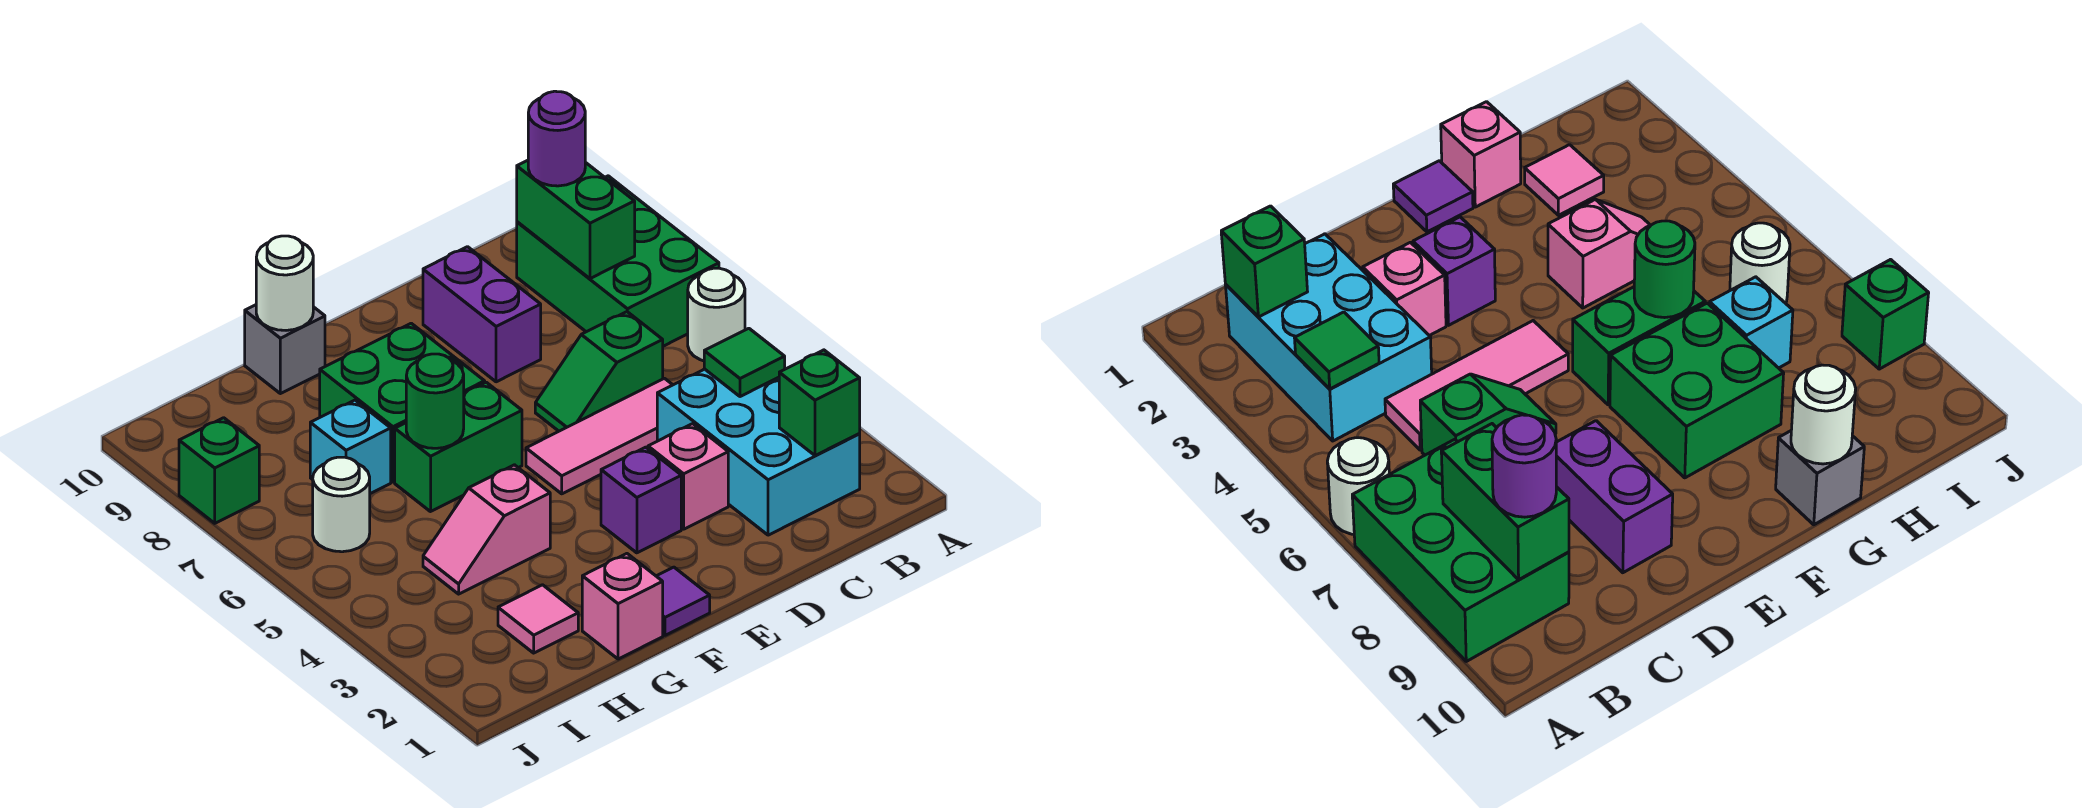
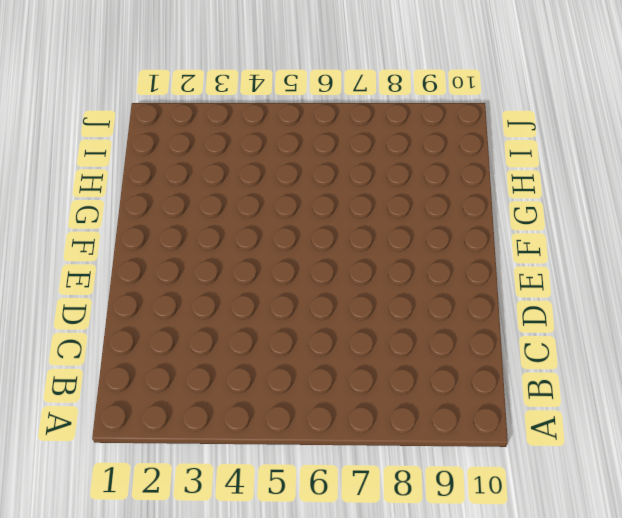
none -> white round brick A6 level 1
none -> green brick A7:B9 level 1
none -> cyan brick B2:C4 level 1

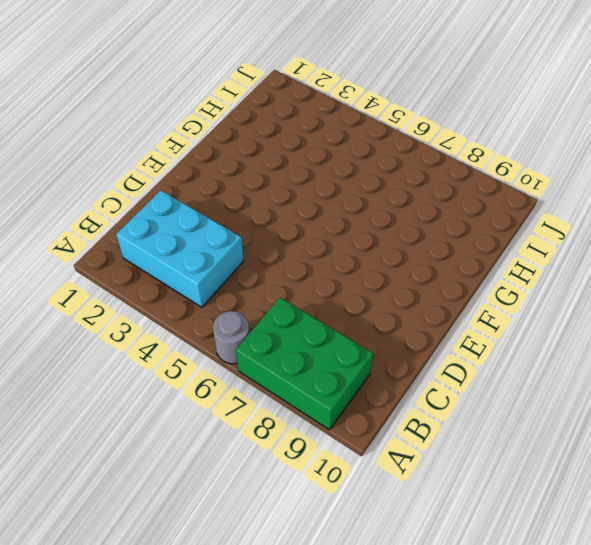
grey round brick A6 level 1 -> white round brick A6 level 1
none -> pink tile C5:E5 level 1
none -> green slope C6:D6 level 1 top C
none -> pink brick D3 level 1

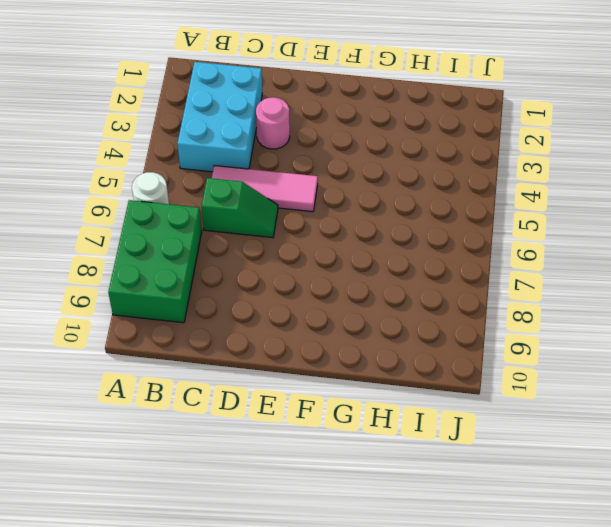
pink round brick D3 level 1 -> pink brick D3 level 1
none -> purple brick D8:D9 level 1
none -> purple brick E3 level 1
none -> purple tile F1 level 1

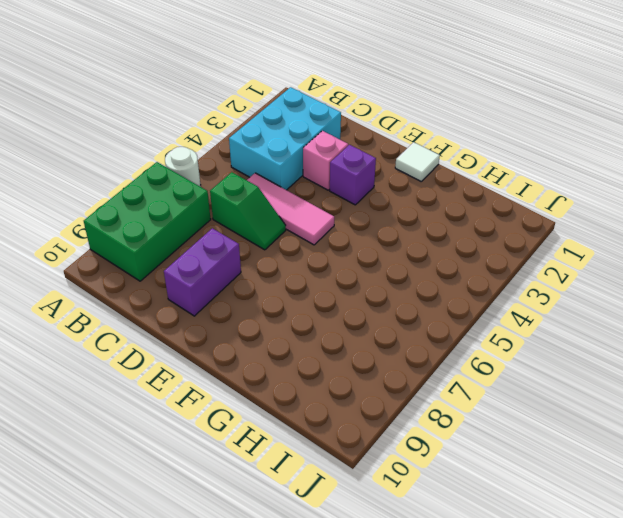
white tile F1 level 1 -> purple tile F1 level 1
none -> green brick F6:G6 level 1
none -> green brick F7:G8 level 1
none -> pink brick G1 level 1

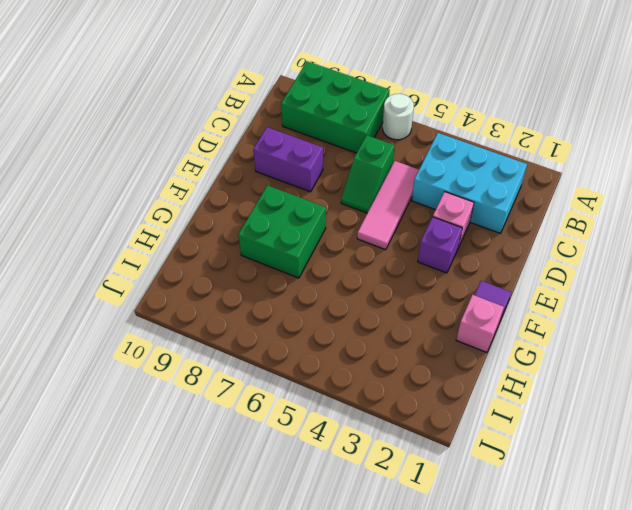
none -> green brick F6:G6 level 1
none -> pink slope G4:H4 level 1 top G
none -> grey brick G10 level 1

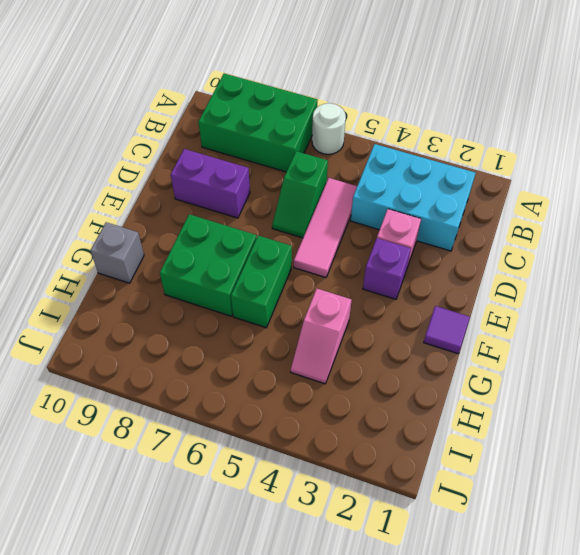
none -> pink brick G1 level 1
none -> pink tile H2 level 1
none -> cyan brick H7 level 1

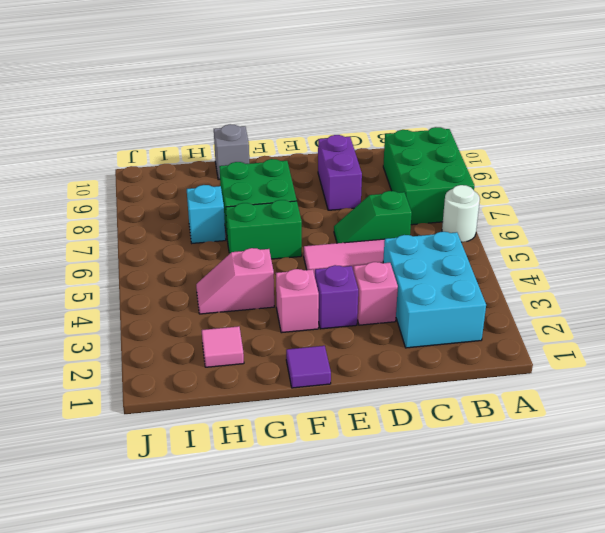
pink brick F3 level 1 -> pink brick G1 level 1
none -> white round brick I6 level 1
none -> green brick J8 level 1
none -> green brick B2 level 2

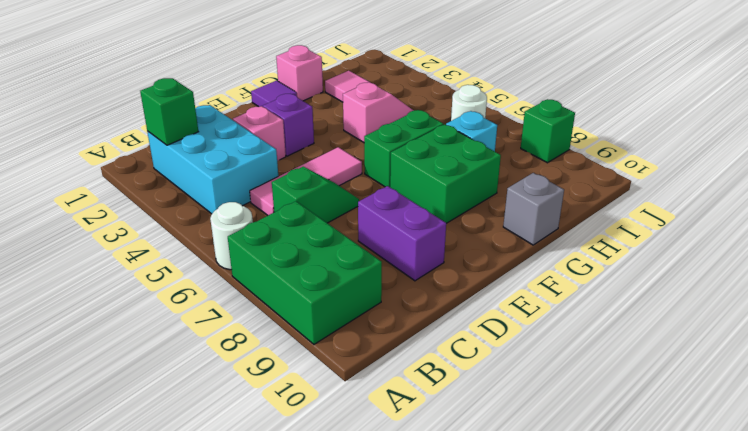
none -> green tile B4 level 2
none -> green brick B8:B9 level 2
none -> green round brick G6 level 2

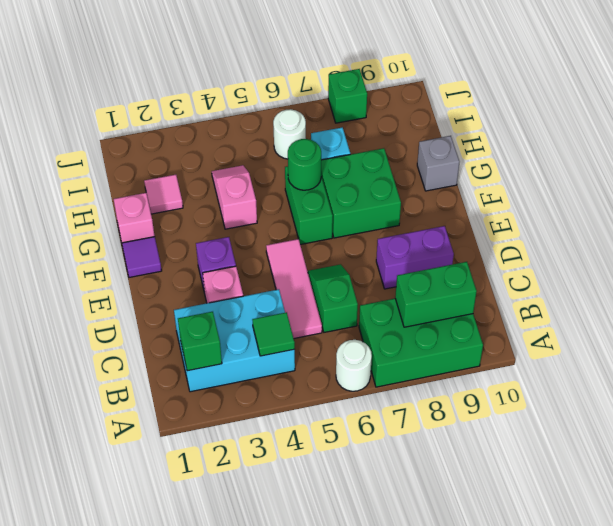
none -> white round brick G10 level 2
none -> purple round brick B9 level 3

